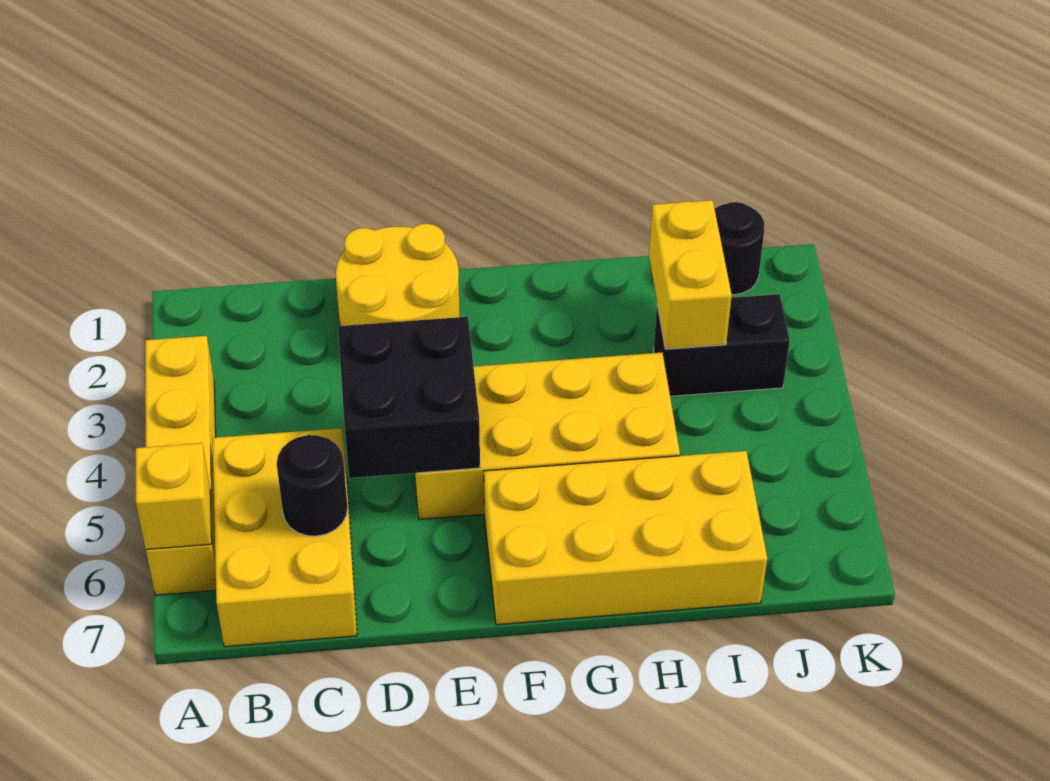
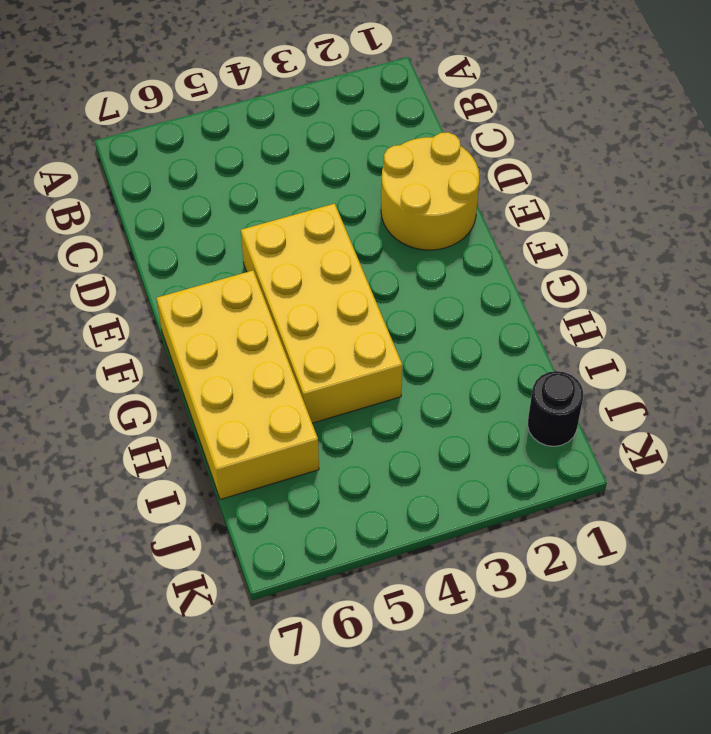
none -> yellow brick A3:A6 level 1
none -> yellow brick B5:C7 level 1

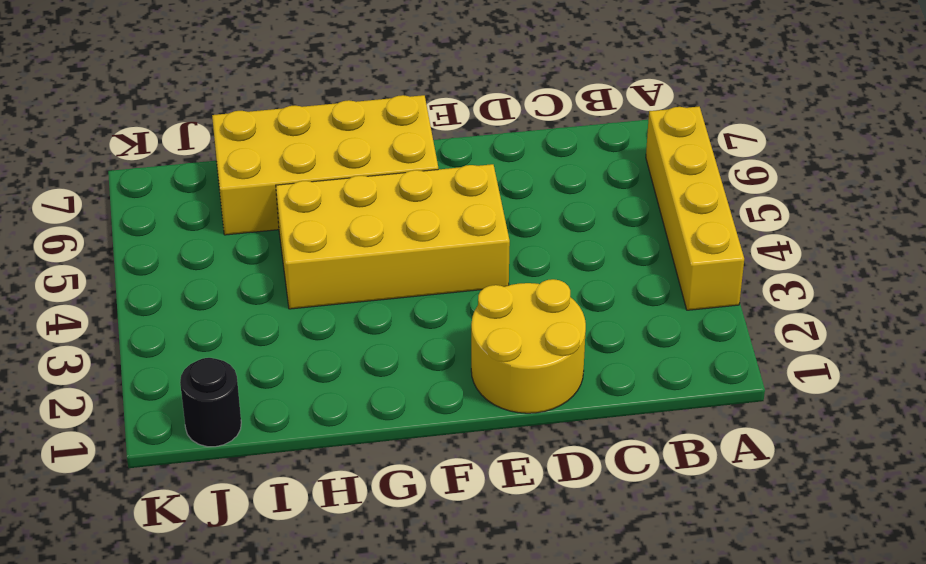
none -> yellow brick B5:C7 level 1
none -> black brick I3:J3 level 1

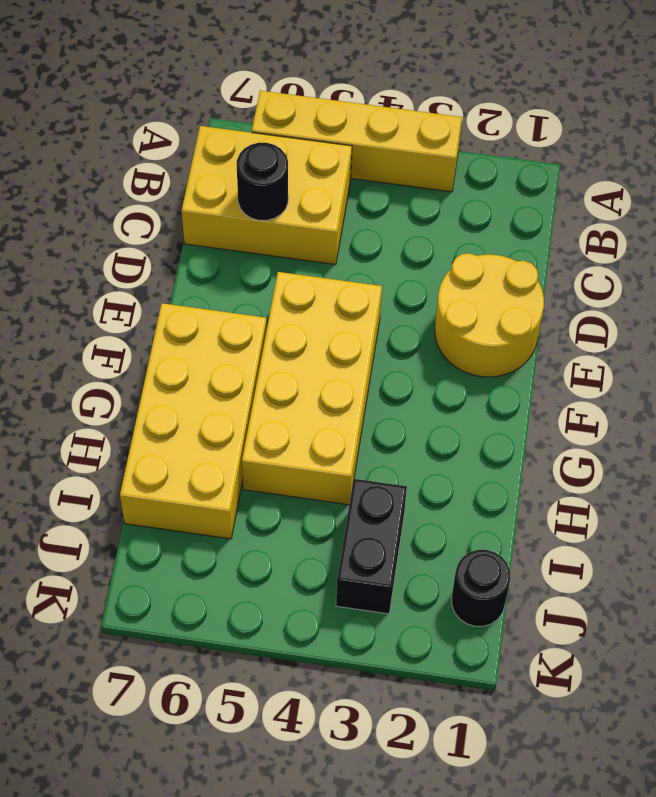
none -> yellow brick A6 level 2
none -> black brick D4:E5 level 2

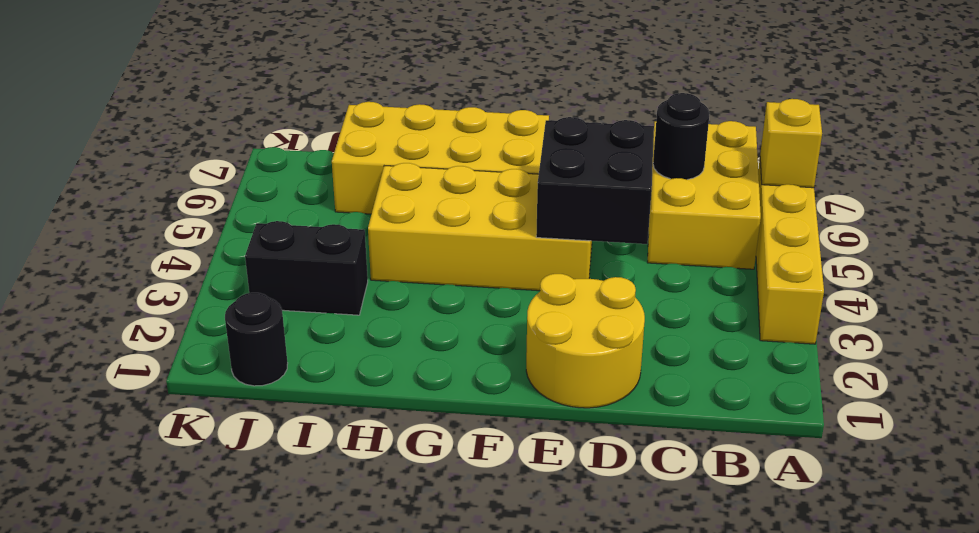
none -> yellow brick I2:I3 level 2

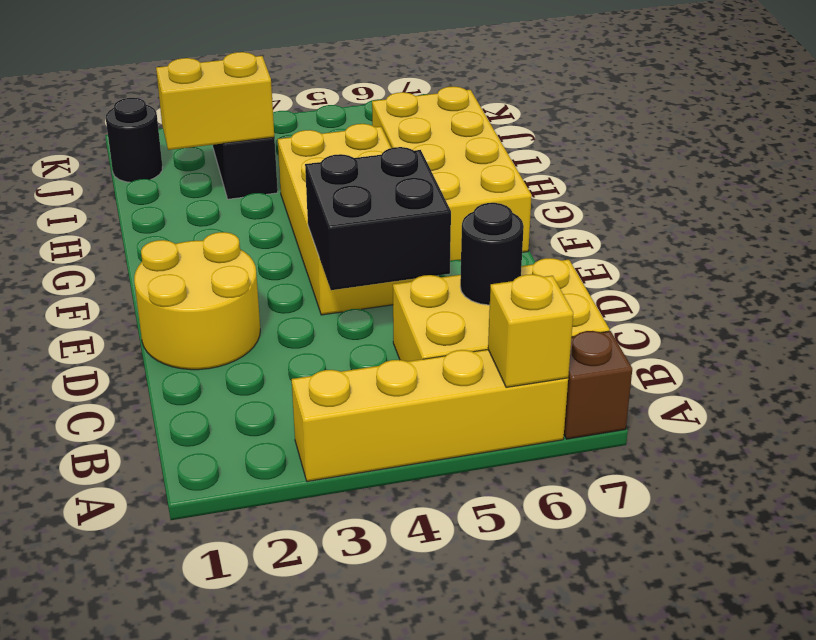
brown brick A7 level 1 -> none

